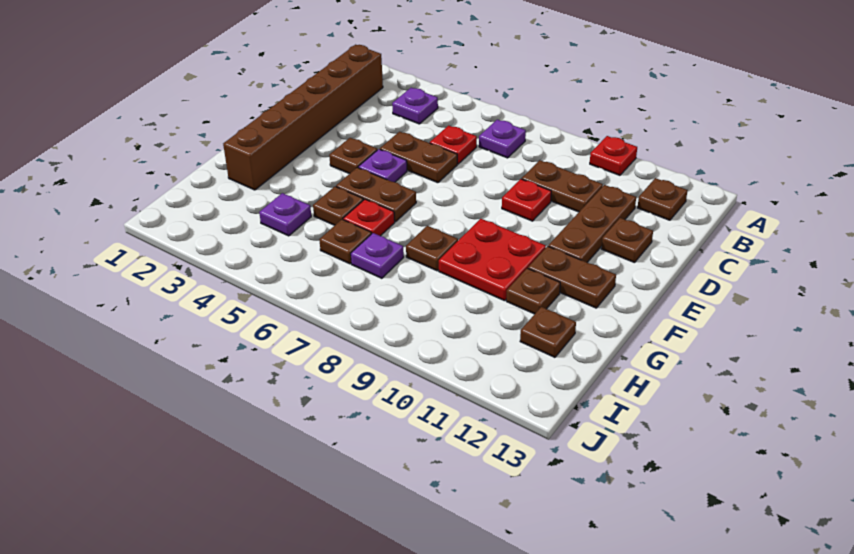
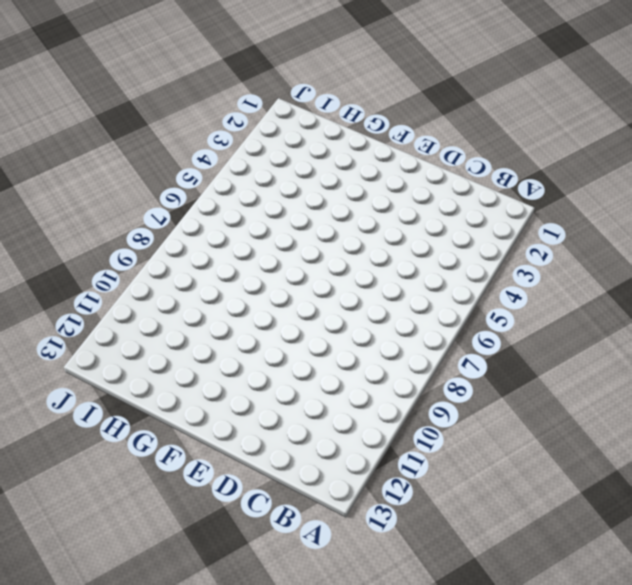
none -> red plate A10 level 1
none -> brown brick B2:G2 level 1
none -> purple plate B4 level 1

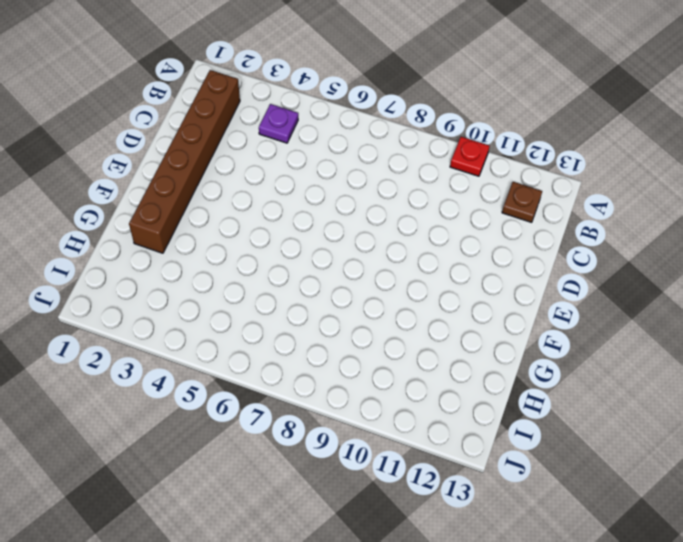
none -> purple plate B7 level 1
none -> red plate C6 level 1
none -> brown plate C9:C10 level 1

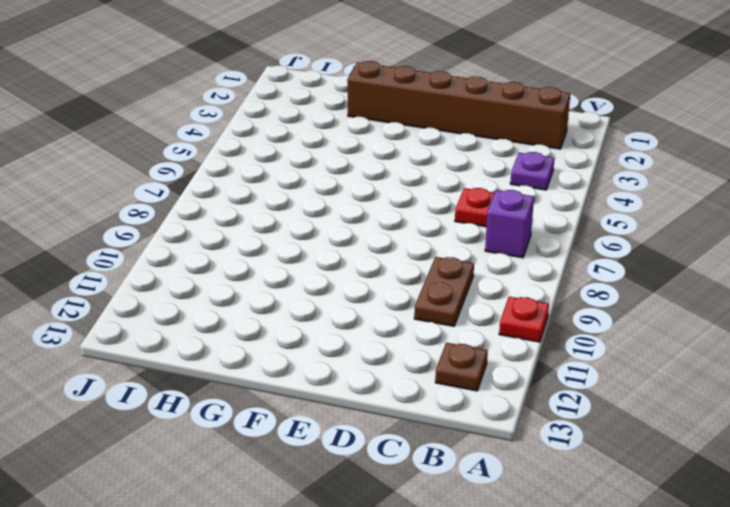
purple brick B7 level 1 -> purple plate B7 level 1
none -> brown plate C11:E11 level 1
none -> brown plate D5:D6 level 1
none -> red plate D9 level 1

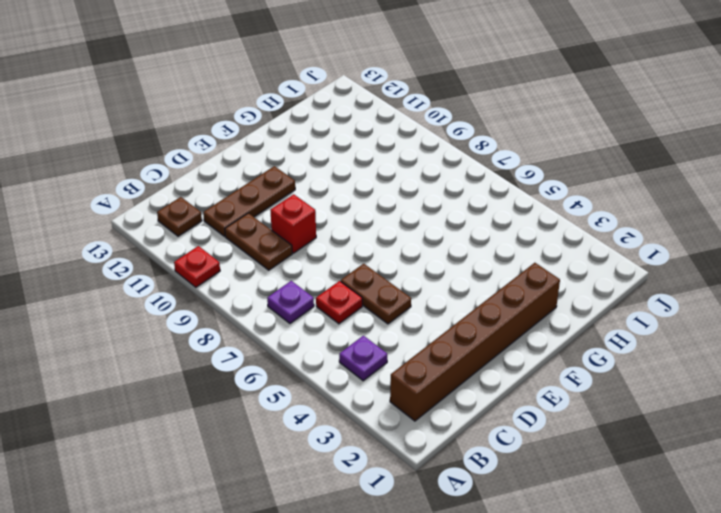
red brick D9 level 1 -> red plate D9 level 1
none -> brown plate D12 level 1
none -> brown plate E4 level 1
none -> purple plate E5 level 1

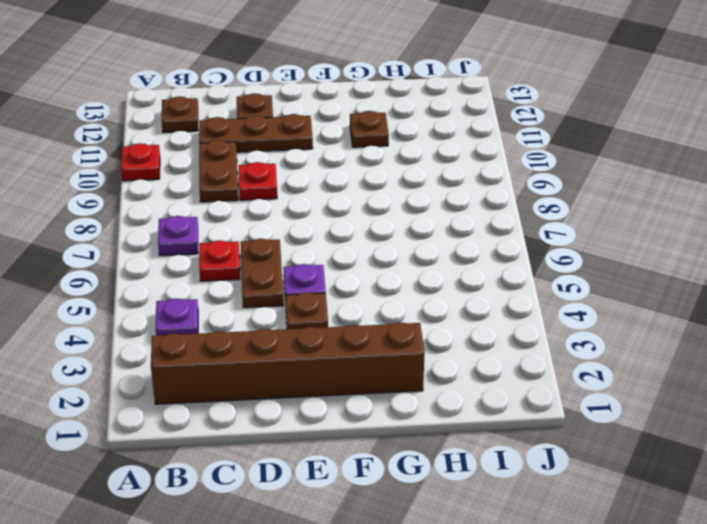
none -> brown plate F5:F6 level 1
none -> red plate F9:G10 level 1
none -> brown plate F11:F12 level 1

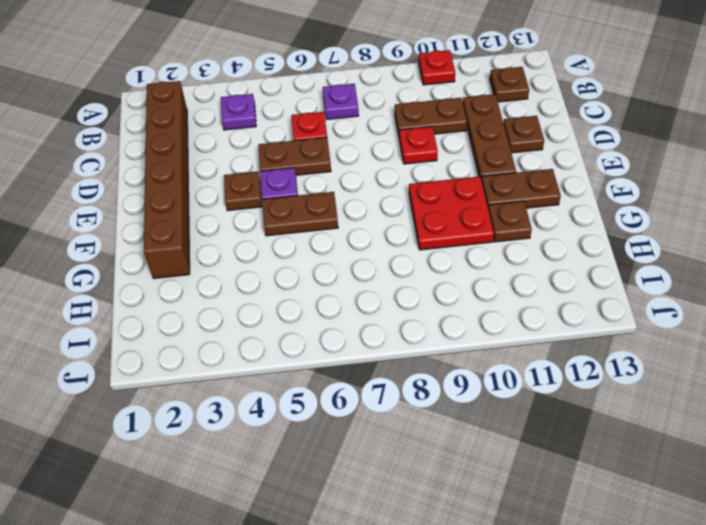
none -> brown plate G5 level 1
none -> red plate G6 level 1
none -> brown plate G8 level 1

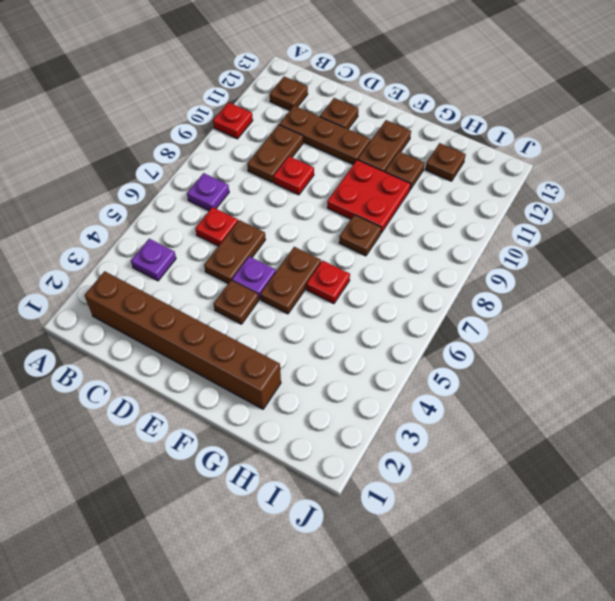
none -> brown plate G5 level 1
none -> purple plate H4 level 1
none -> brown plate H6 level 1

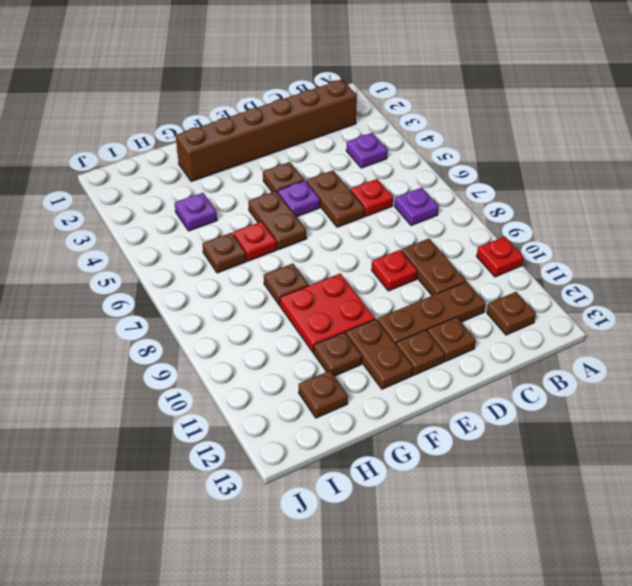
brown plate E12 level 1 -> brown plate G5 level 1
none -> purple plate H7 level 1

